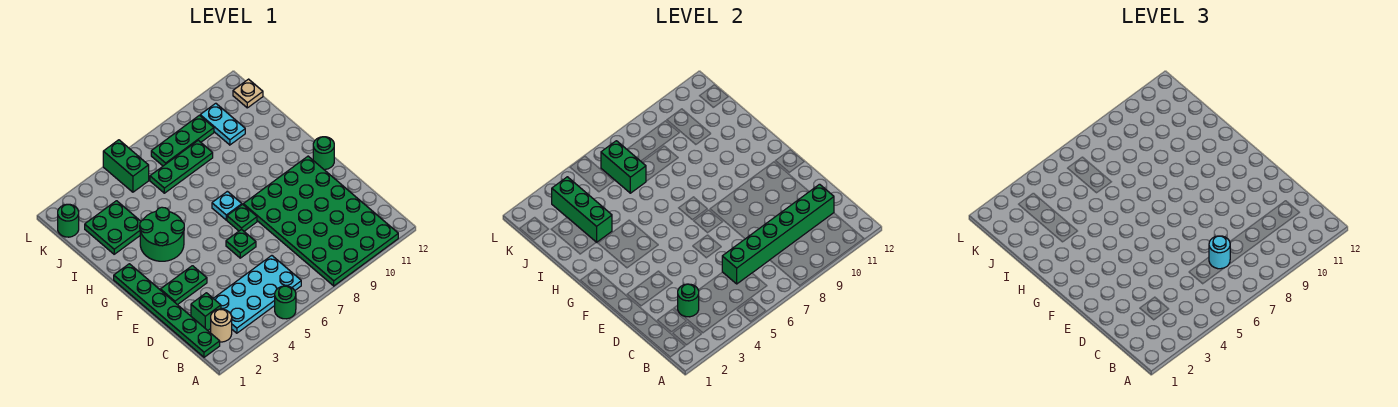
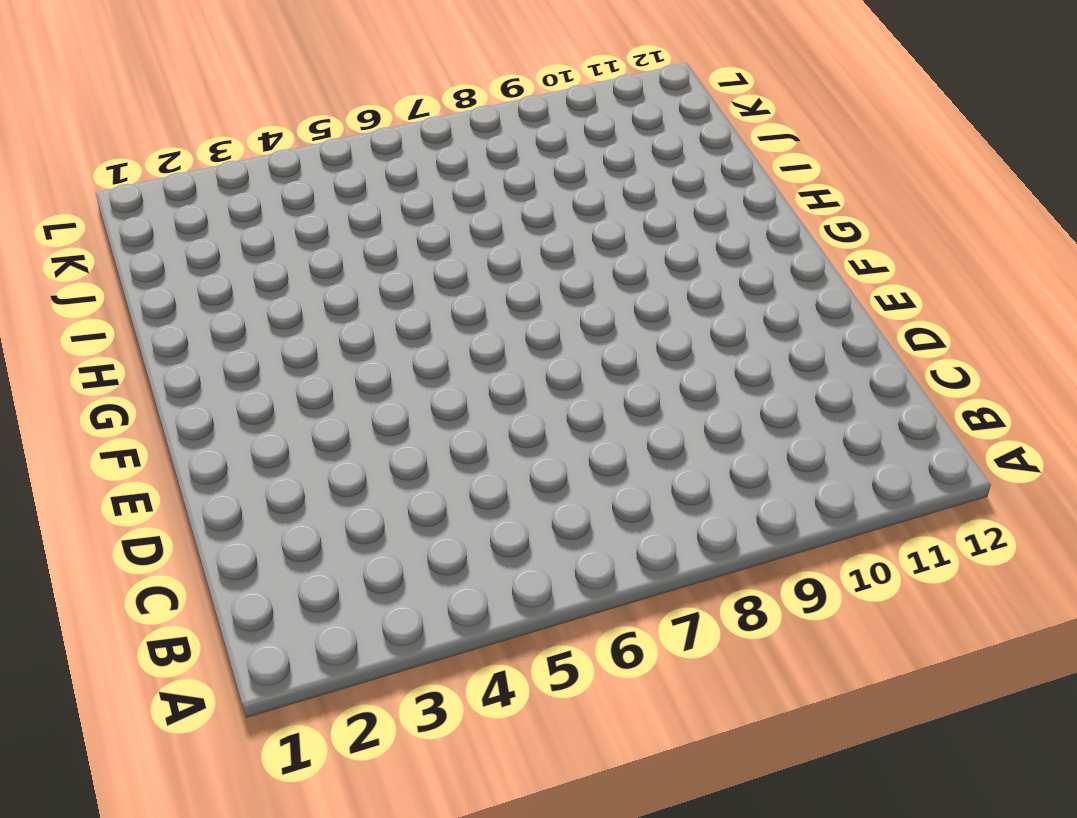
none -> green round brick A5 level 1
none -> green plate A8:F11 level 1
none -> green plate B1:G1 level 1

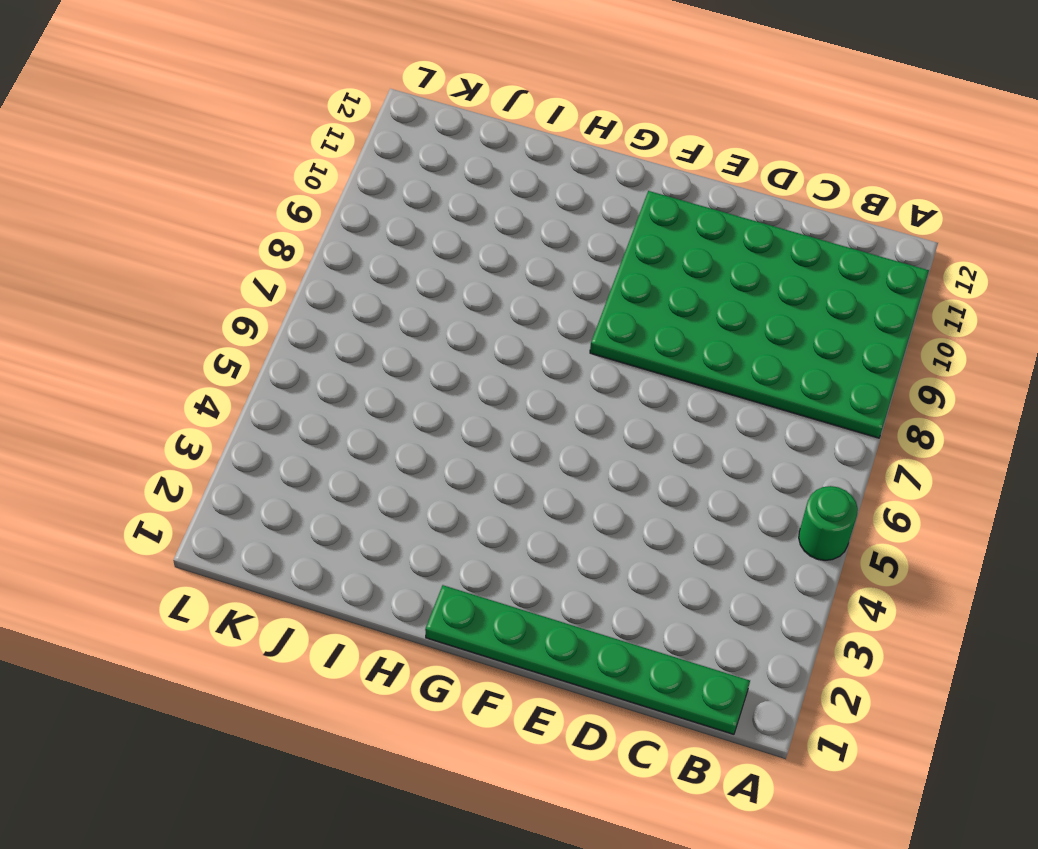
none -> tan round brick B2 level 1
none -> cyan plate B3:C6 level 1
none -> green brick C2 level 1

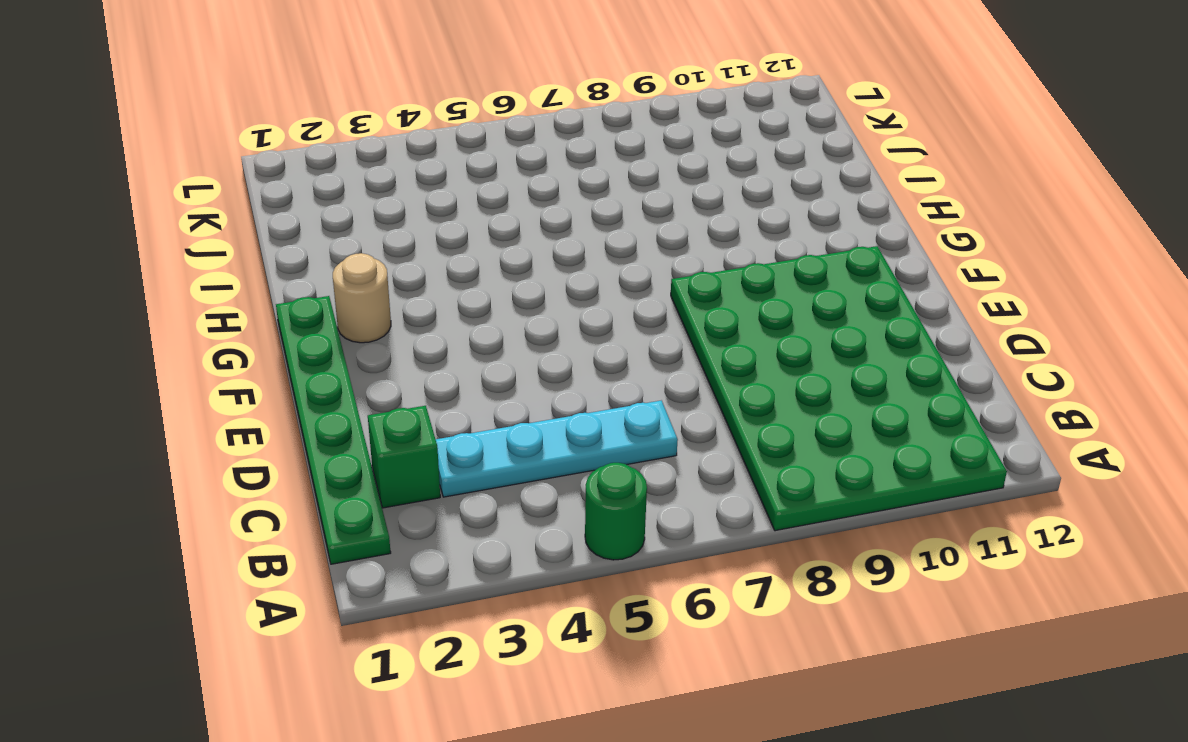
cyan plate C3:C6 level 1 -> cyan plate B3:C6 level 1
tan round brick G2 level 1 -> tan round brick B2 level 1
none -> green plate E2:E3 level 1
none -> green plate E6 level 1
none -> green plate F7 level 1

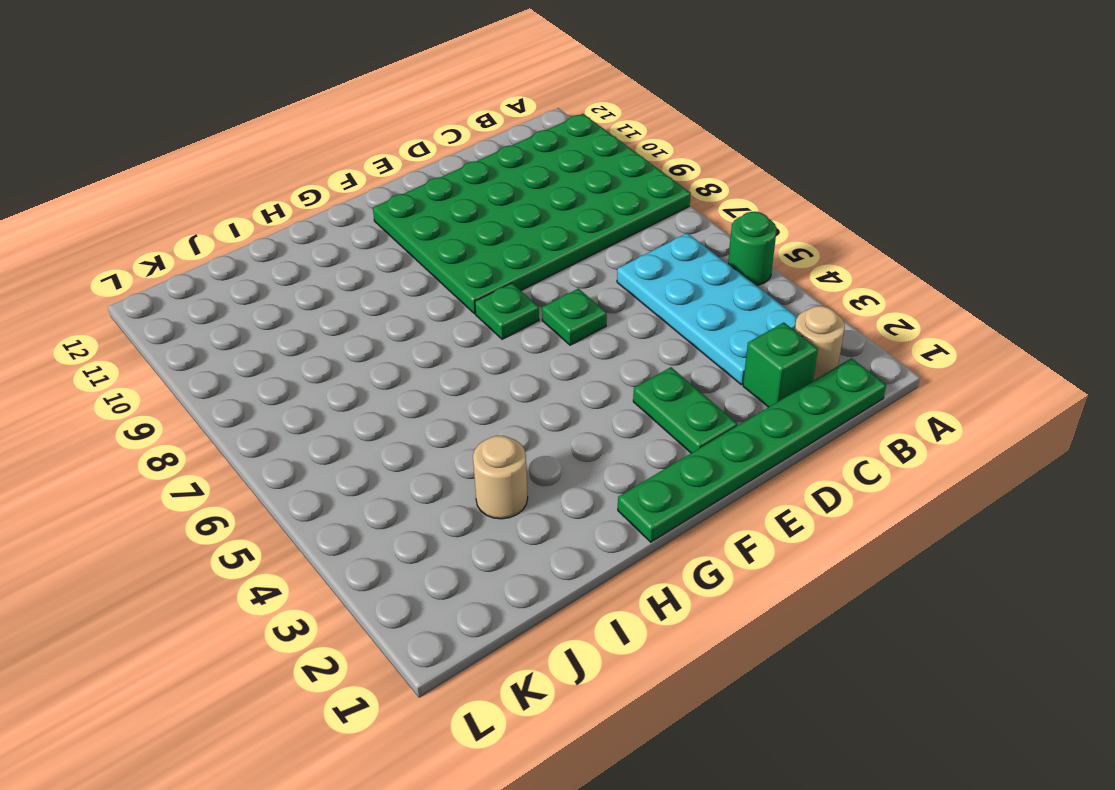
tan round brick I3 level 1 -> green plate I2:J3 level 1
none -> green round brick F12 level 1
none -> green round brick G3:H4 level 1
none -> cyan plate G7 level 1

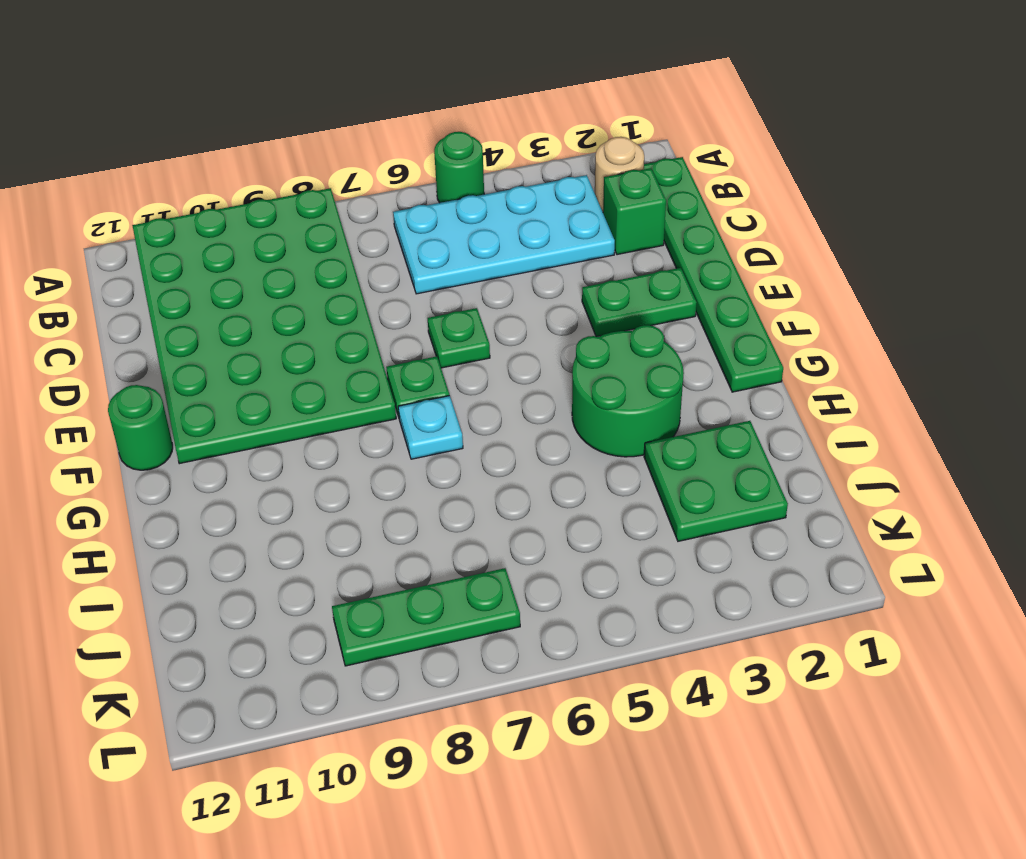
none -> green plate J6:J8 level 1
none -> cyan plate J10:K10 level 1
none -> green round brick K1 level 1

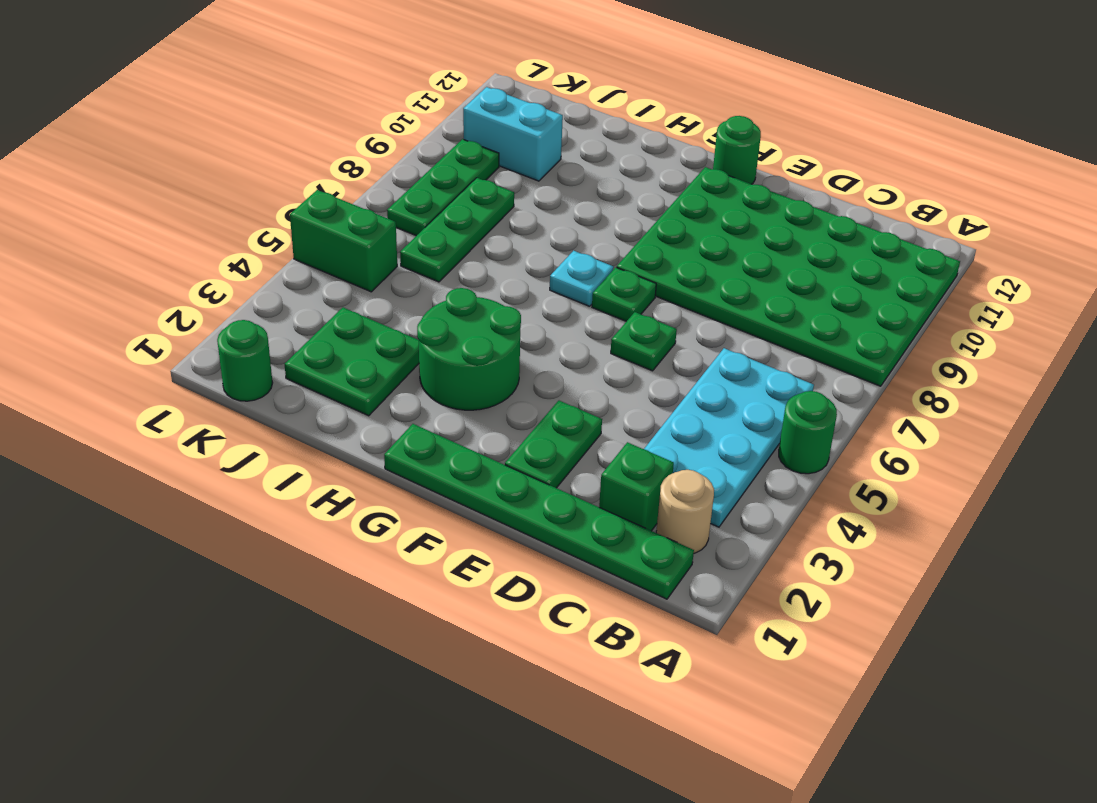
cyan brick J10:K10 level 1 -> cyan plate J10:K10 level 1
none -> tan plate K12 level 1
none -> green round brick C3 level 2
none -> green brick C6:C11 level 2

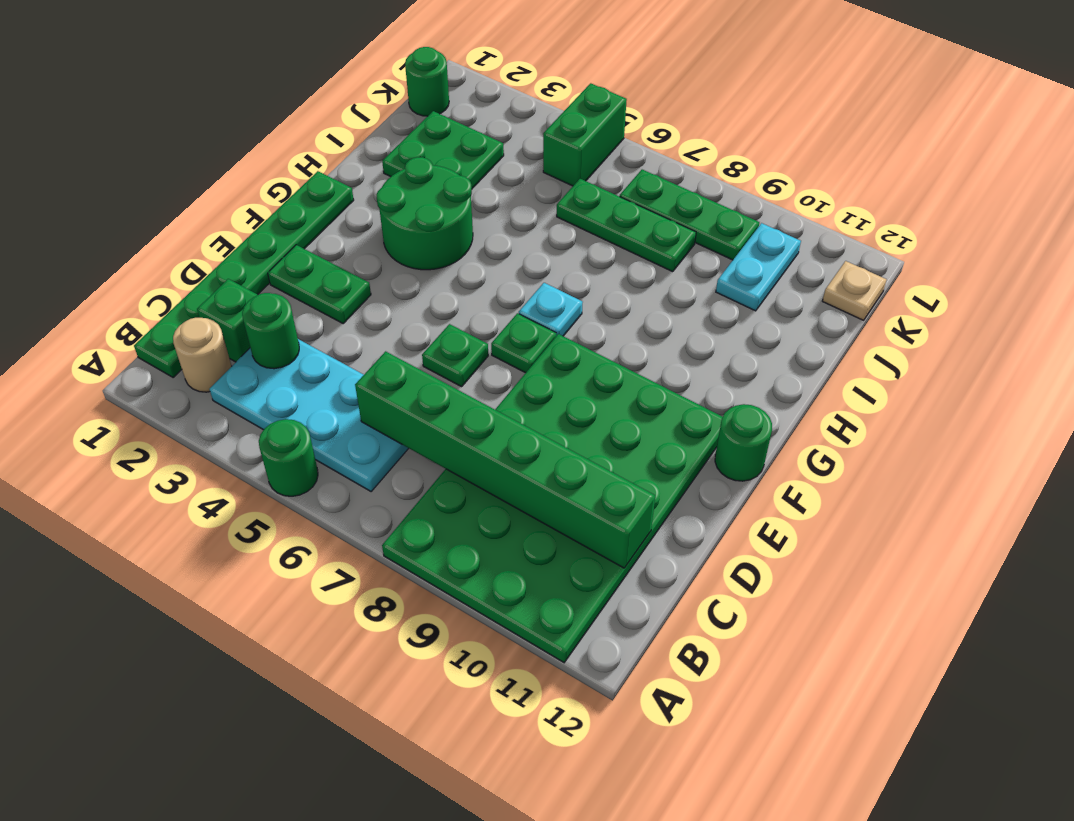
none -> green brick I3:K3 level 2
none -> green brick J6:K6 level 2
none -> cyan round brick C7 level 3

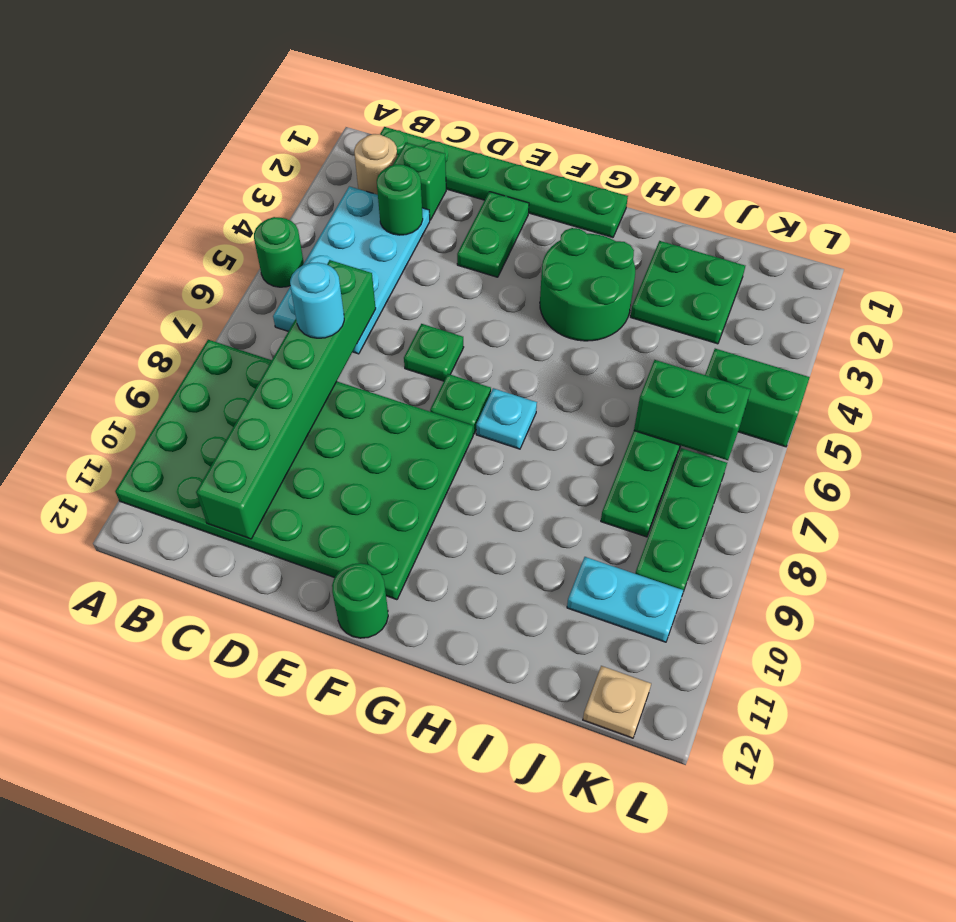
none -> green round brick K1 level 1
none -> green brick I3:K3 level 2

